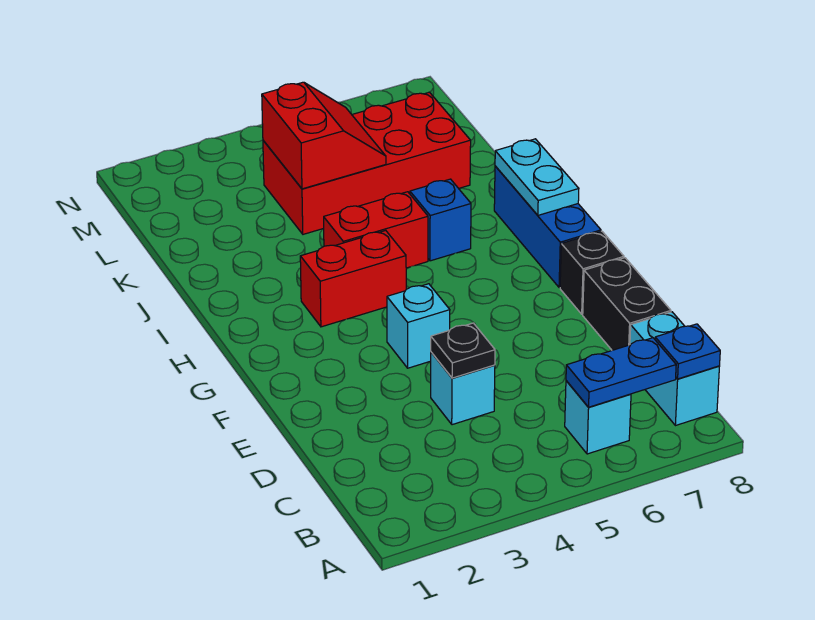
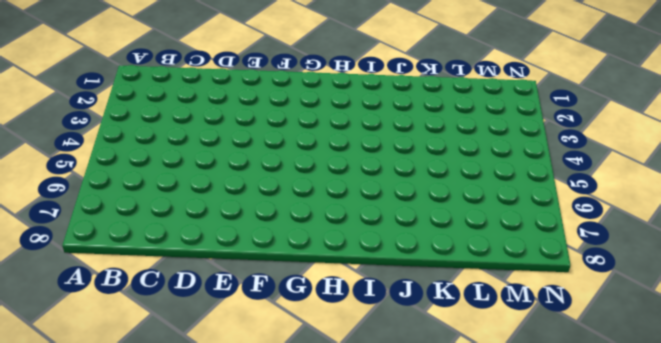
none -> cyan brick B6 level 1
none -> cyan brick B8:C8 level 1
none -> cyan brick D4 level 1

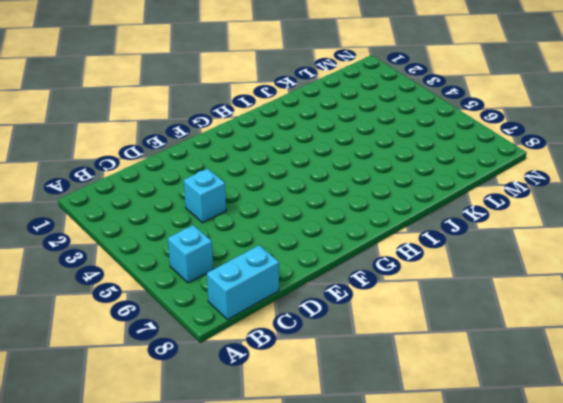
none -> black brick D8:E8 level 1
none -> cyan brick F4 level 1
none -> black brick F8 level 1

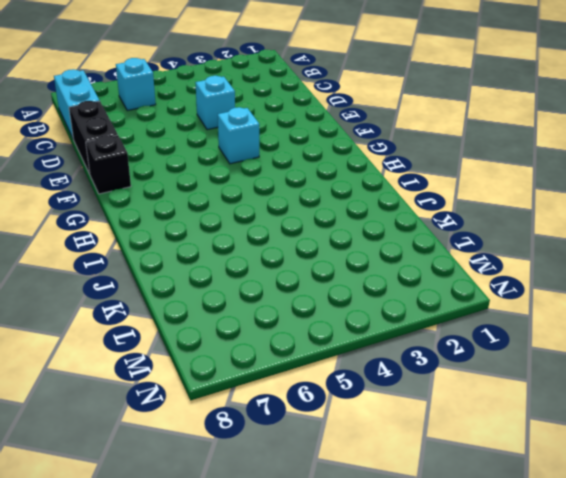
none -> blue brick G8:I8 level 1
none -> red brick H3:H4 level 1
none -> red brick I4:I5 level 1

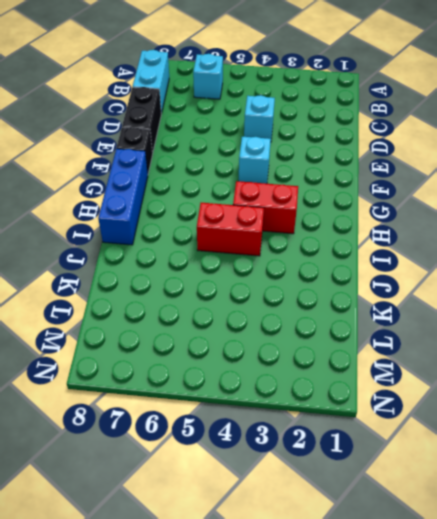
none -> blue brick I6 level 1
none -> red brick K4:L7 level 1
none -> blue plate B6:B7 level 2

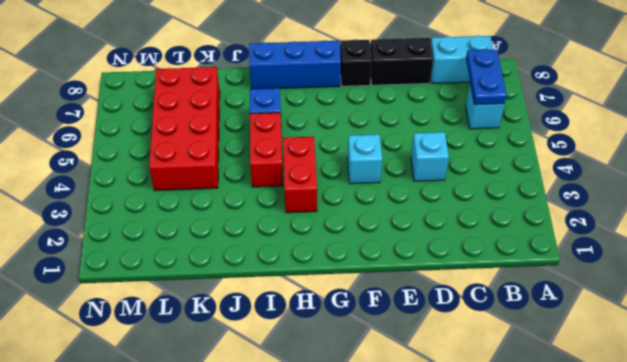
none -> blue plate B8 level 2
none -> black plate D4 level 2
none -> cyan plate H8:I8 level 2

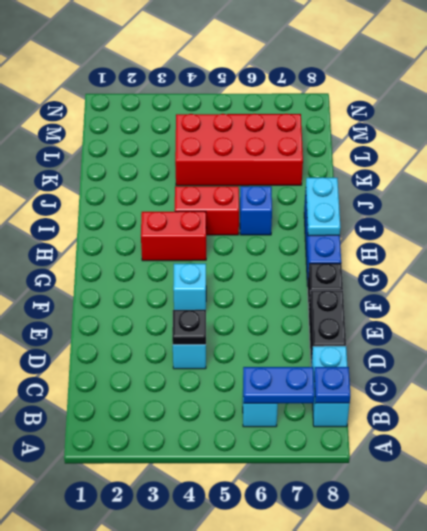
none -> red slope K4:L5 level 2 top 4

